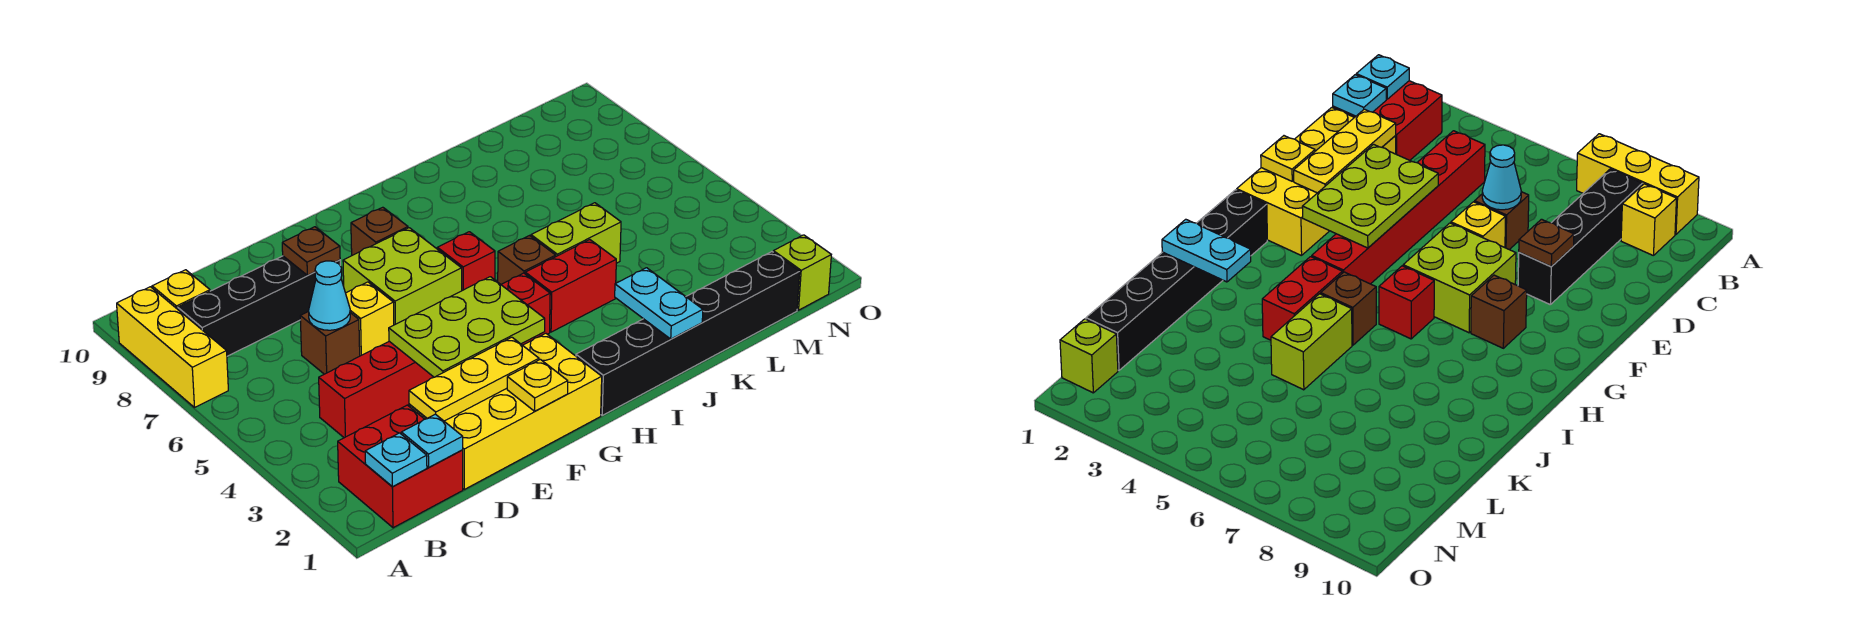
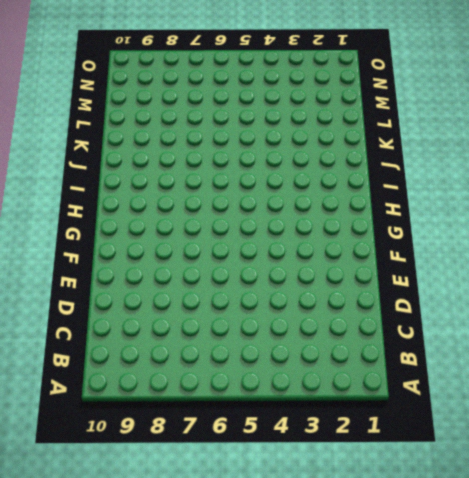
none -> yellow brick A7:A9 level 1
none -> red brick B1:C2 level 1
none -> black brick B8:E8 level 1

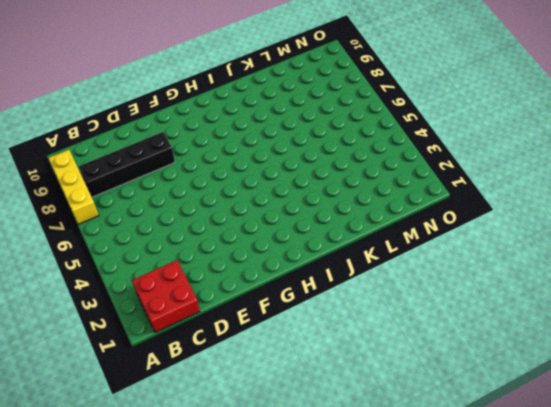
none -> yellow brick B9 level 1
none -> red brick C4:H4 level 1
none -> yellow brick D1:G2 level 1

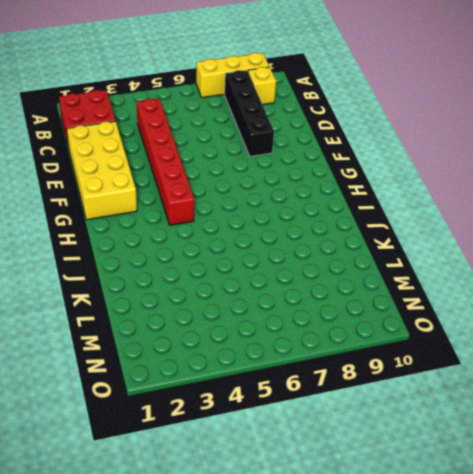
none -> brown brick D6 level 1
none -> yellow brick E6 level 1
none -> lime brick F6:G7 level 1

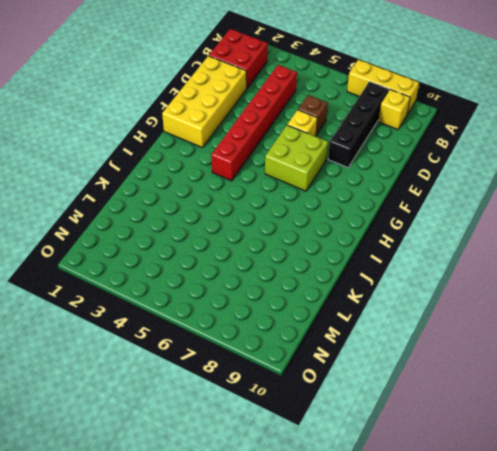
none -> brown brick G8 level 1
none -> black brick H1:M1 level 1
none -> red brick H6 level 1

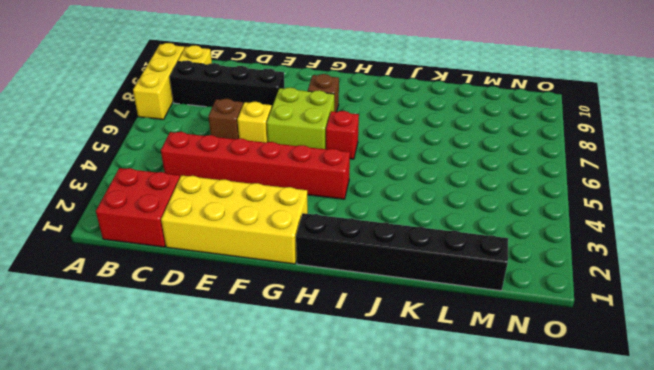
none -> red brick I4:J4 level 1
none -> brown brick I5 level 1
none -> lime brick J5:K5 level 1

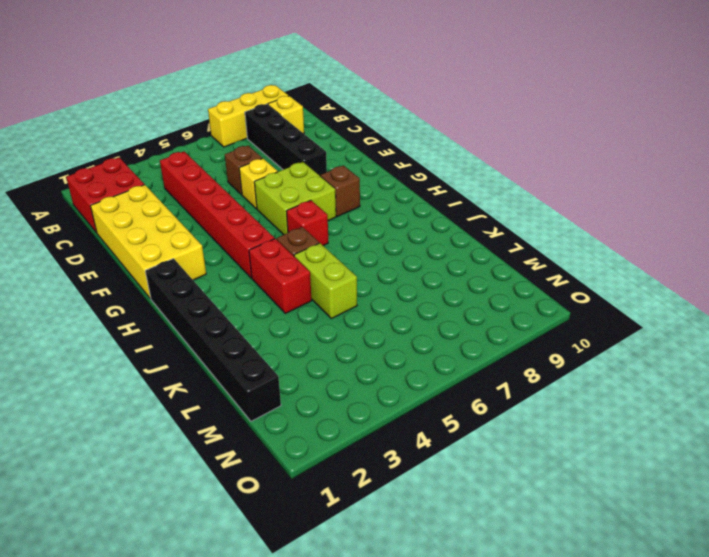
none -> lime brick N1 level 1
none -> cyan plate B1 level 2
none -> cyan plate C1 level 2

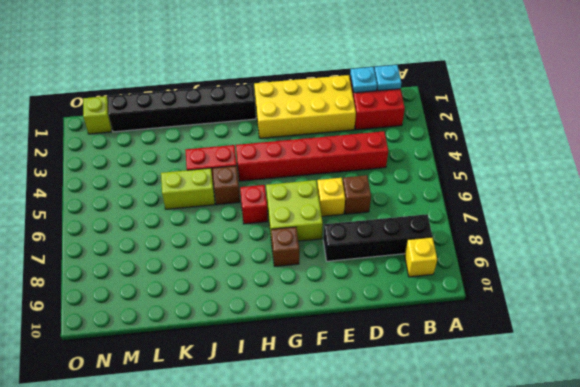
none -> yellow brick A7:A9 level 1
none -> yellow plate D2:F2 level 2
none -> cyan cone D6 level 2

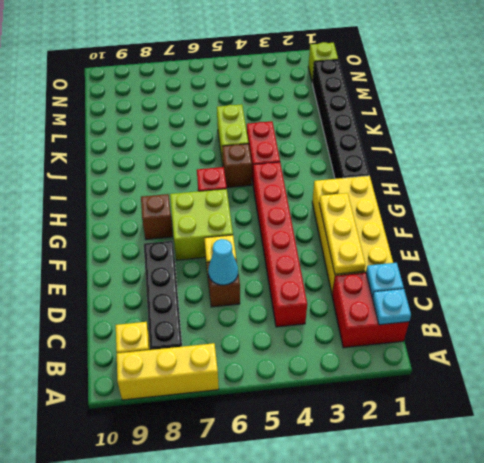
none -> lime plate E3:G4 level 2
none -> brown plate E8 level 2
none -> yellow plate F1 level 2

